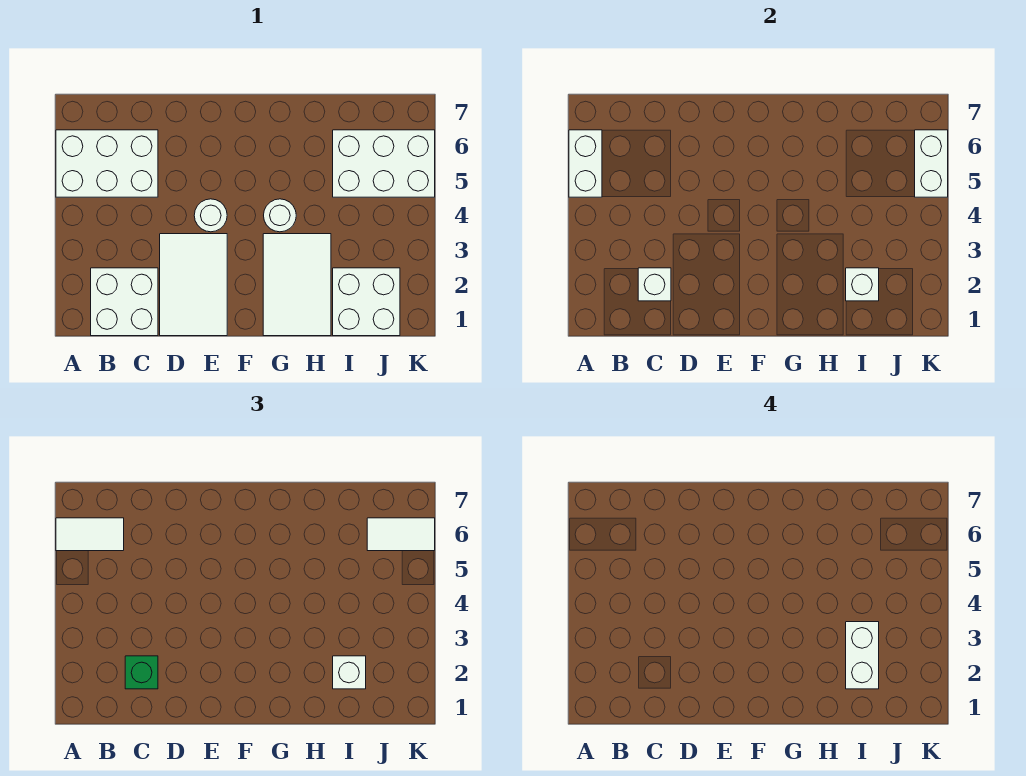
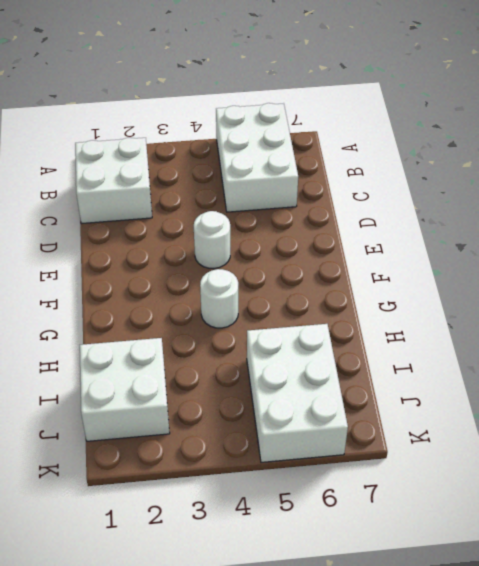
none -> white tile D1:E3 level 1
none -> white tile G1:H3 level 1
none -> white brick A5:A6 level 2

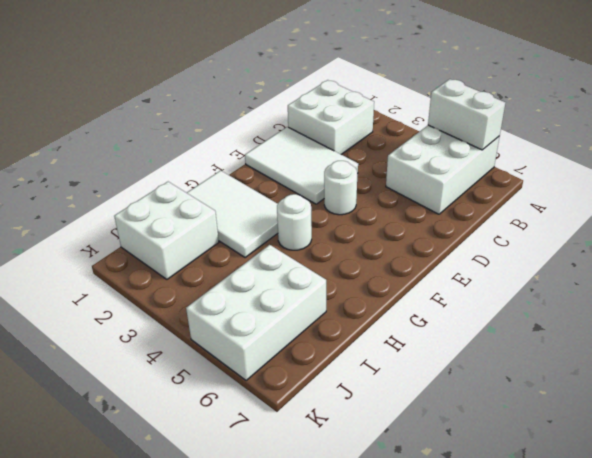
none -> white brick C2 level 2
none -> white brick I2 level 2
none -> white brick K5:K6 level 2

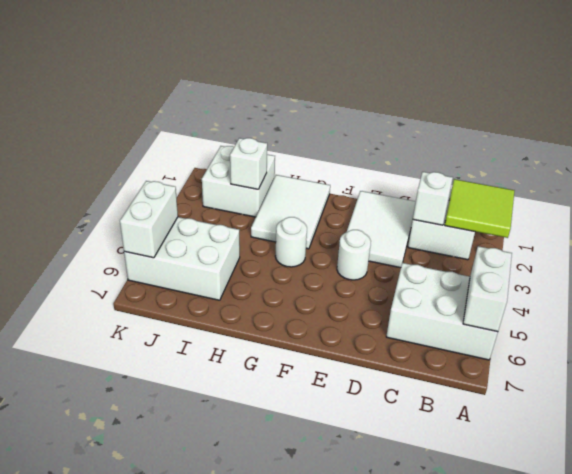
lime tile A1:B2 level 2 -> none
none -> white tile A6:B6 level 3
none -> green brick C2 level 3
none -> white brick I2 level 3

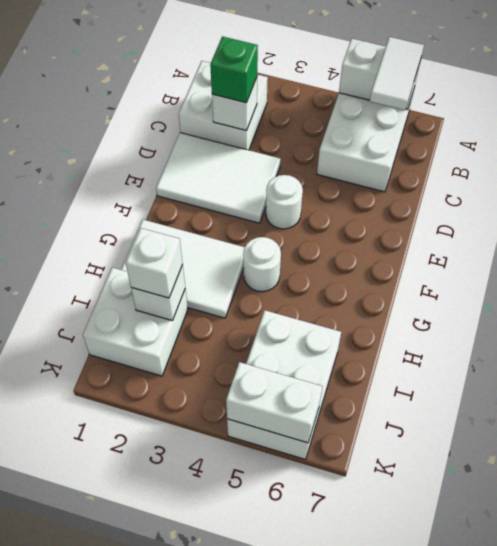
none -> white tile J6:K6 level 3
none -> white brick I2:I3 level 4

